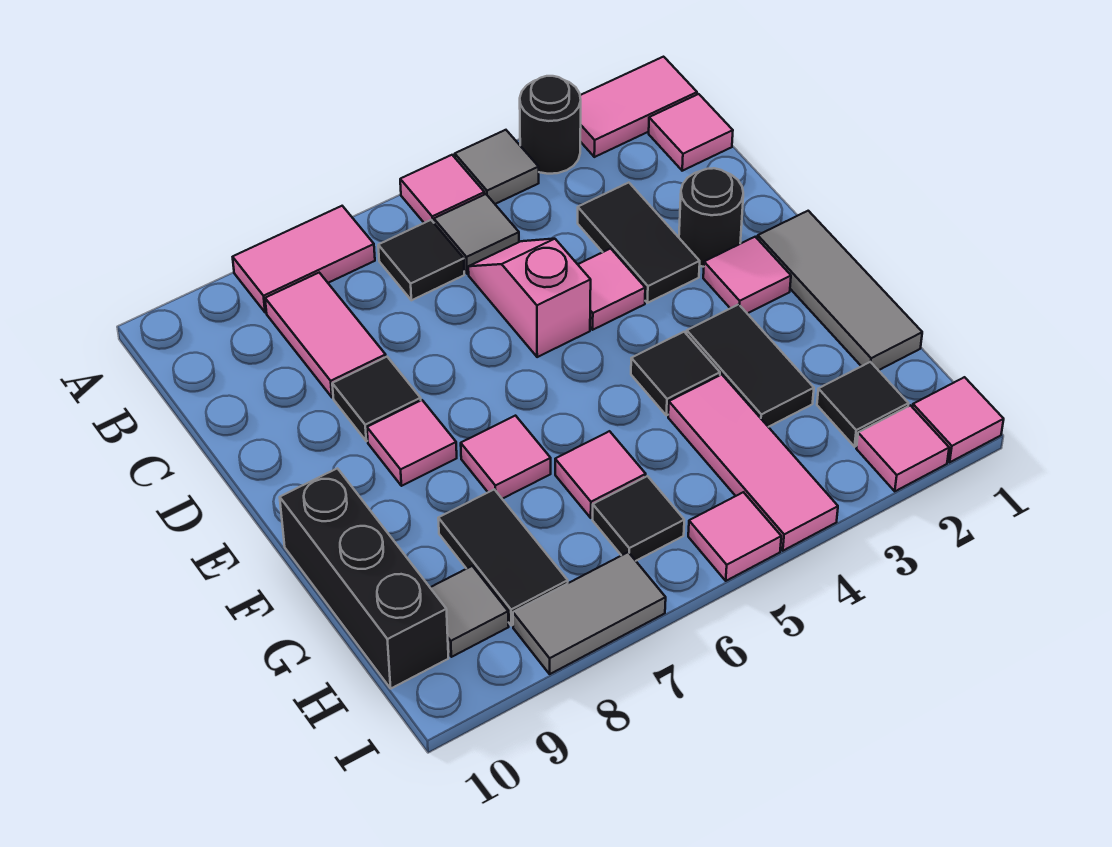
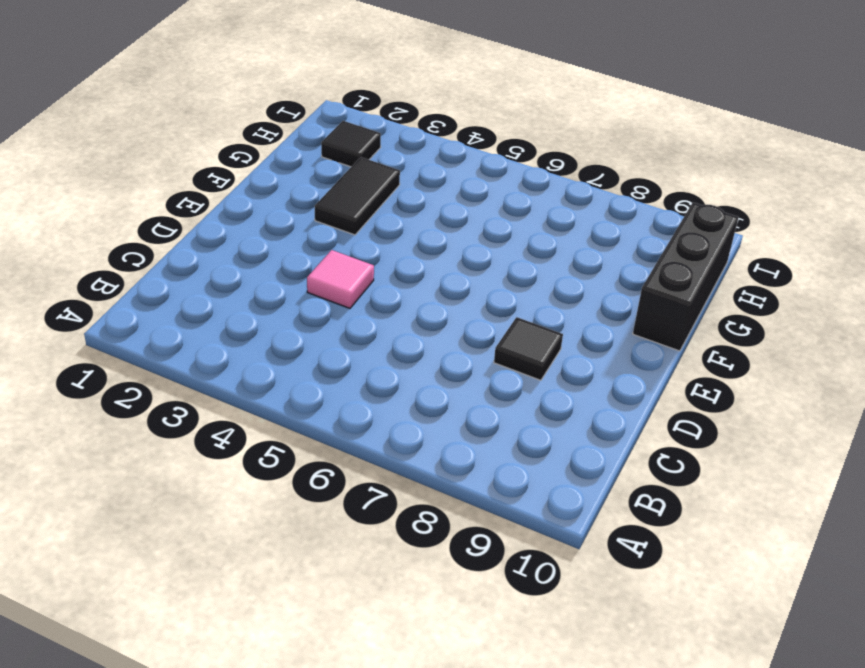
none -> pink tile A1:A2 level 1
none -> black round brick A3 level 1
none -> grey tile A4 level 1
none -> pink tile A5 level 1

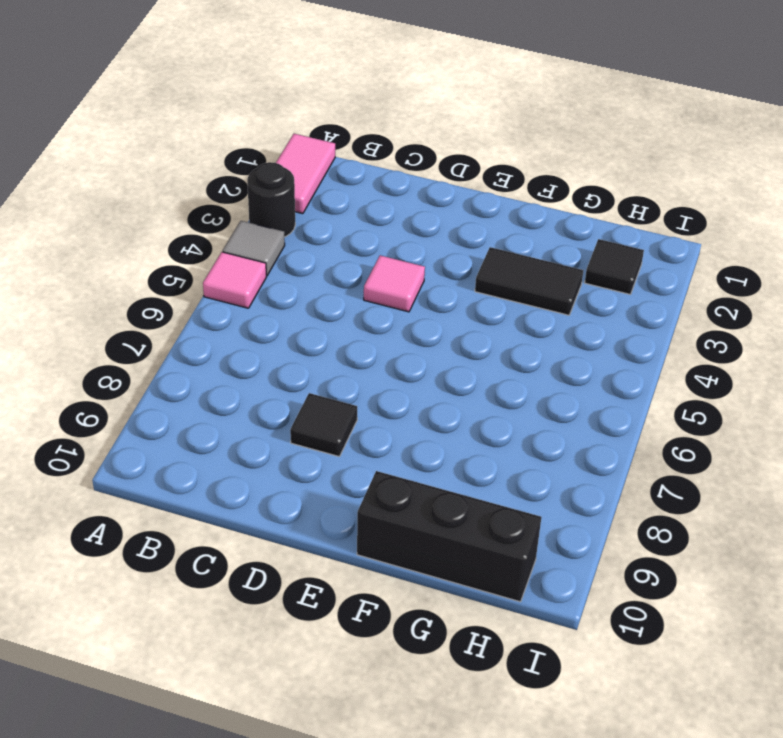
none -> pink tile A7:A8 level 1
none -> pink tile B1 level 1
none -> grey tile B5 level 1
none -> black tile B6 level 1

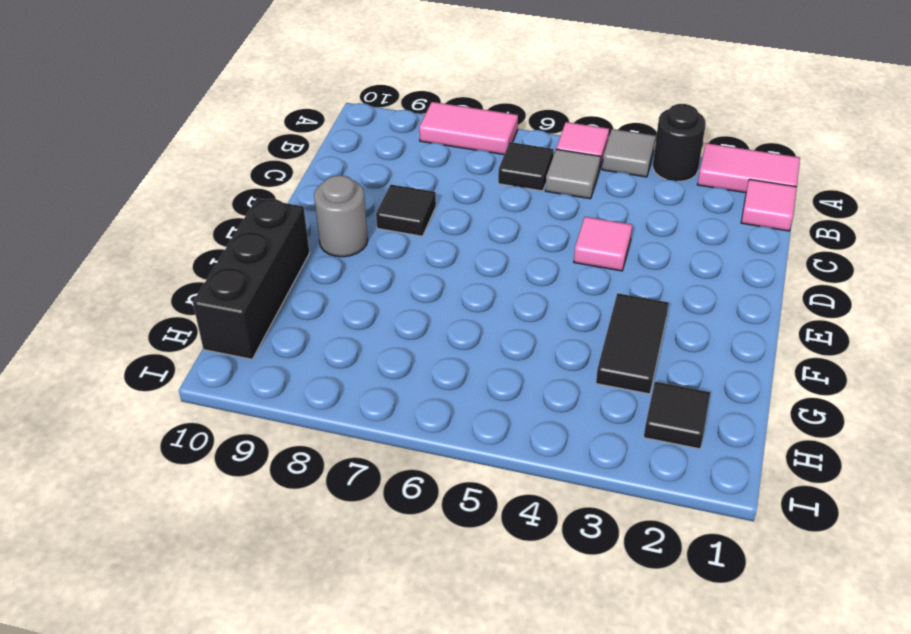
grey round brick E9 level 1 -> none
none -> pink tile B8:C8 level 1
none -> black tile C3:D3 level 1
none -> pink slope C5:D5 level 1 top D
none -> black round brick D2 level 1

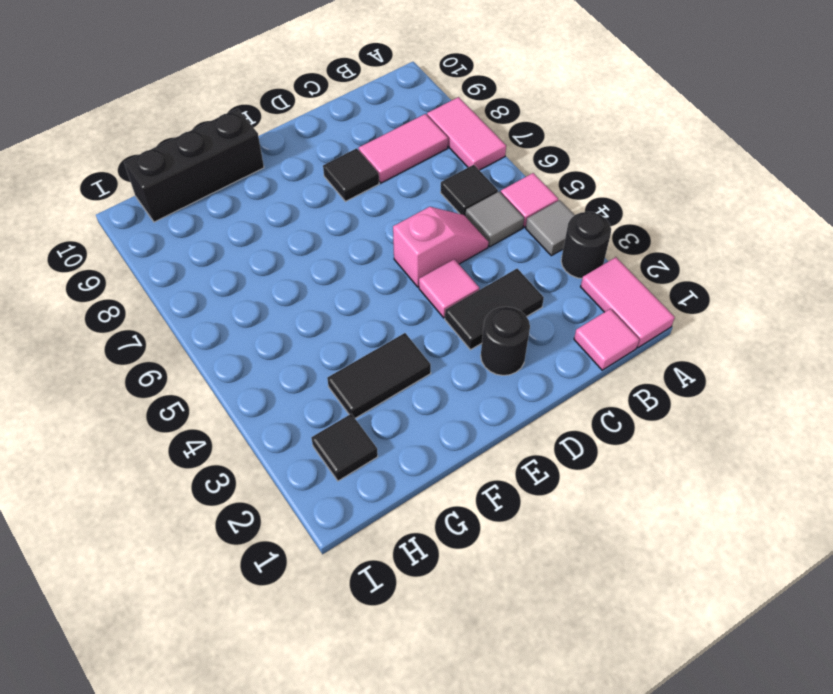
none -> grey tile E1:G1 level 1
none -> pink tile E2 level 1
none -> pink tile E8 level 1
none -> black tile F4 level 1

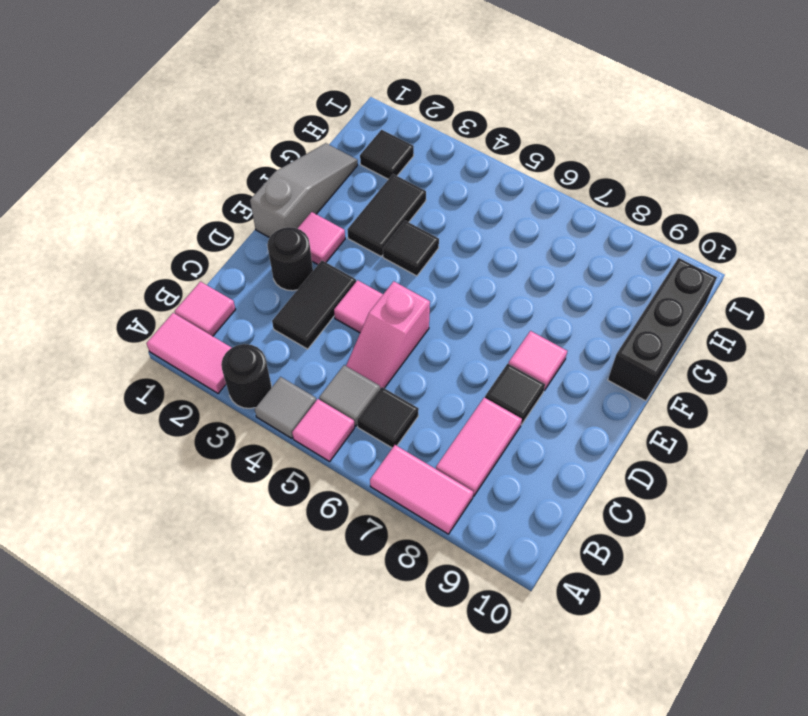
grey slope E1:G1 level 1 top E -> grey tile E1:G1 level 1
none -> pink tile F7 level 1
none -> pink tile G4:I4 level 1
none -> pink tile G6 level 1
none -> black tile G8:H8 level 1

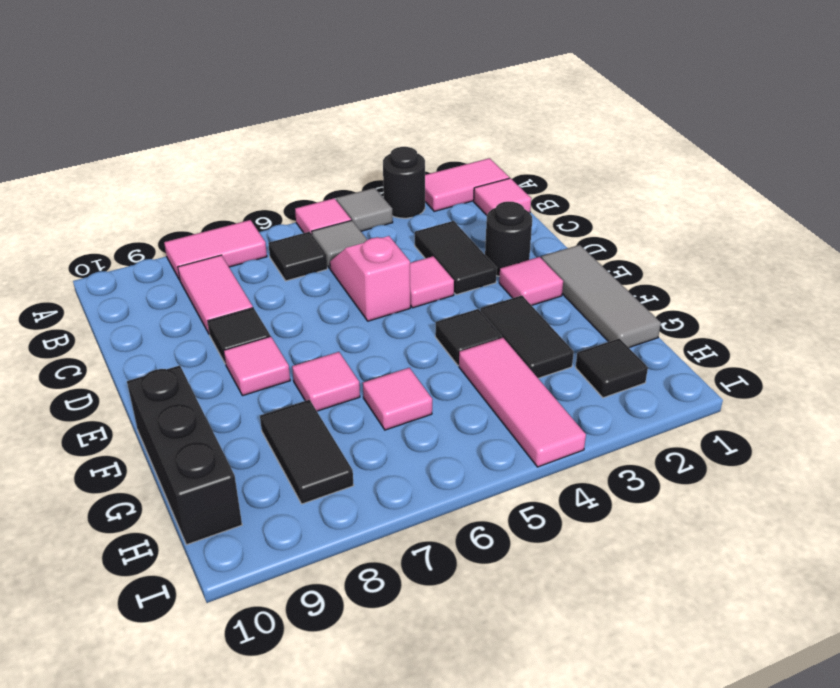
none -> black tile H6 level 1
none -> grey tile H9 level 1
none -> pink tile I1 level 1
none -> pink tile I2 level 1

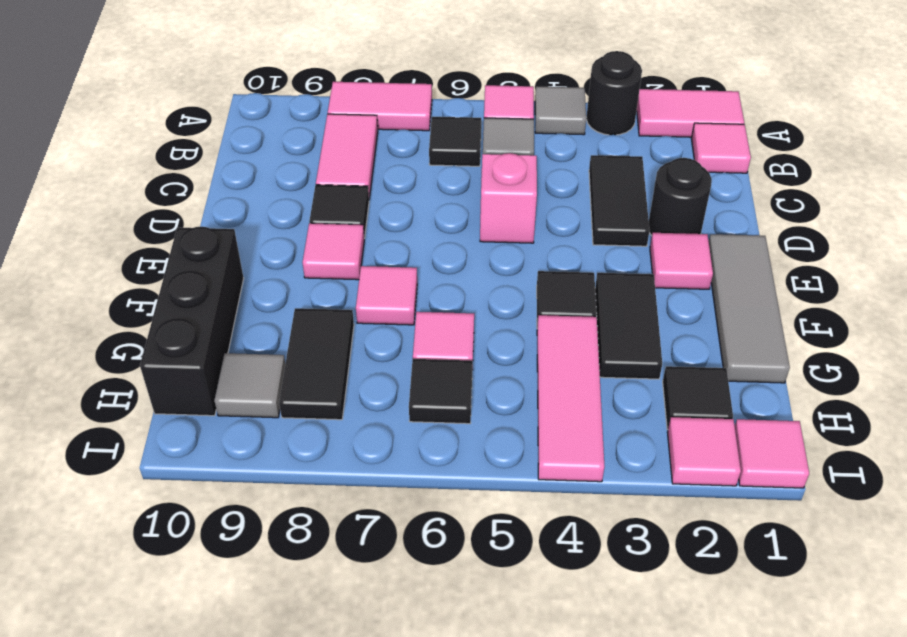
none -> pink tile D4 level 1
none -> pink tile I5 level 1
none -> grey tile I7:I8 level 1

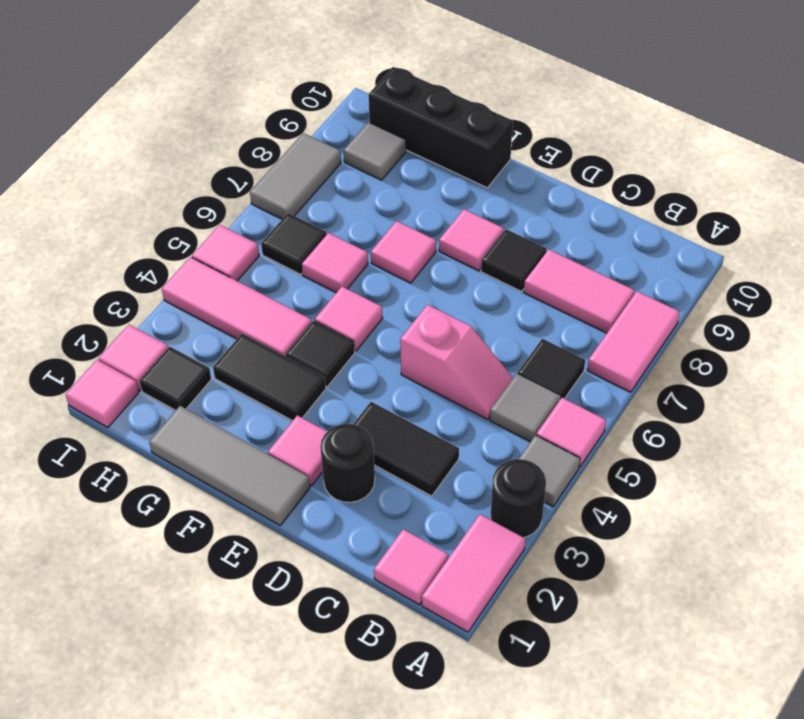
pink tile F5 level 1 -> pink tile D4 level 1
none -> black tile G8:H8 level 1

